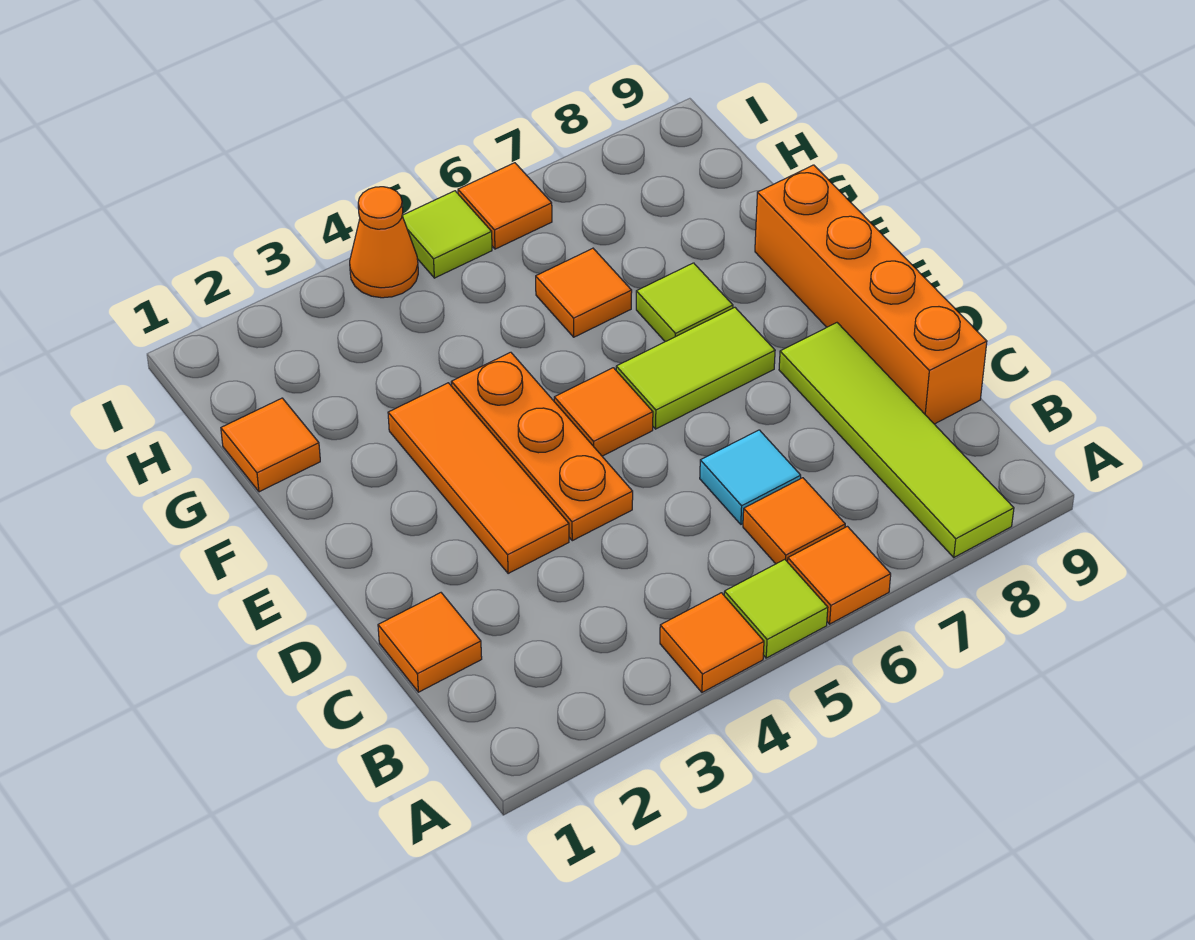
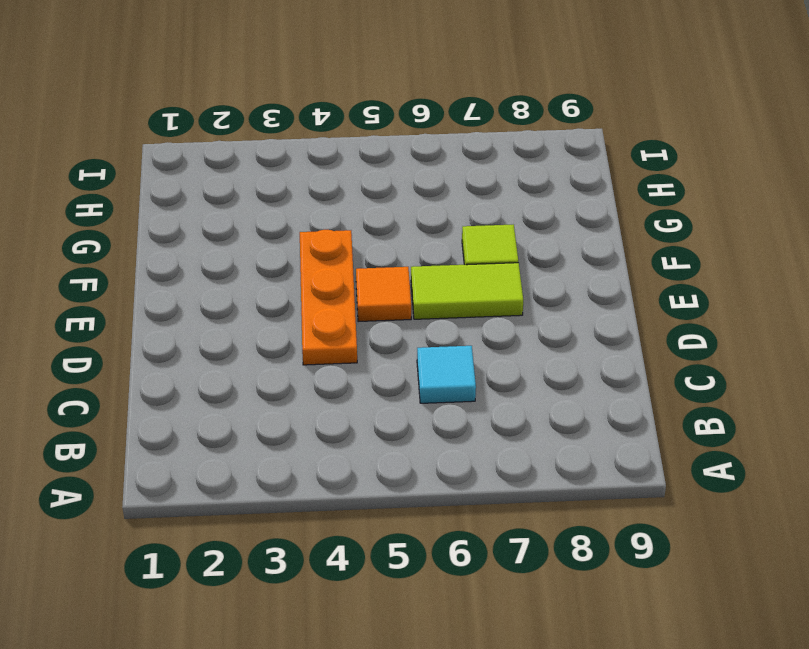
none -> orange tile A4 level 1
none -> lime tile A5 level 1
none -> orange tile A6 level 1

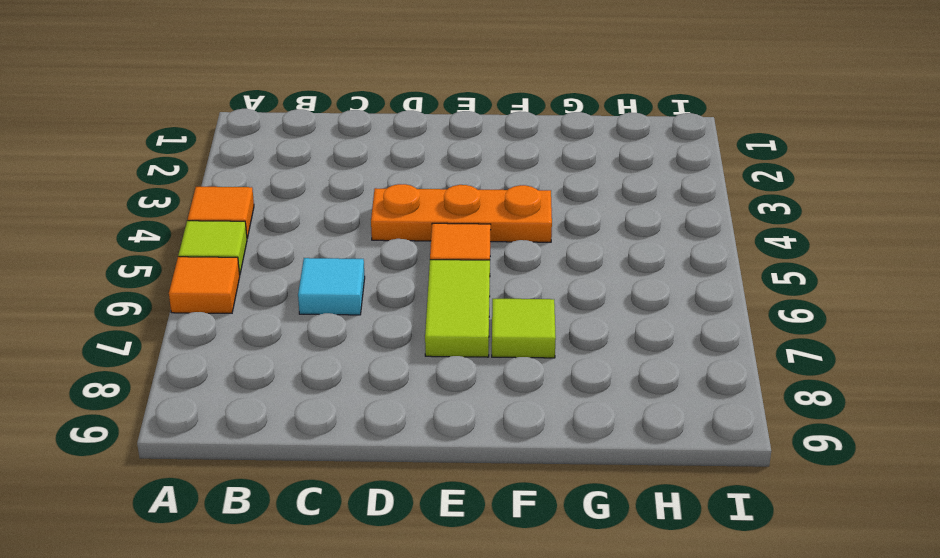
none -> lime tile A8:D8 level 1
none -> orange tile B6 level 1
none -> orange tile C1 level 1

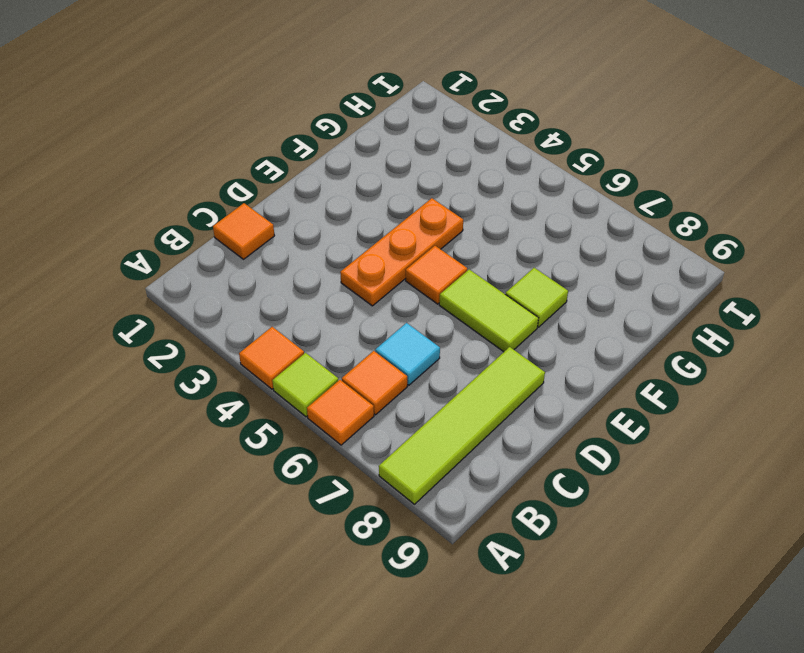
none -> orange brick C9:F9 level 1
none -> orange tile D3:F3 level 1
none -> orange tile G1 level 1

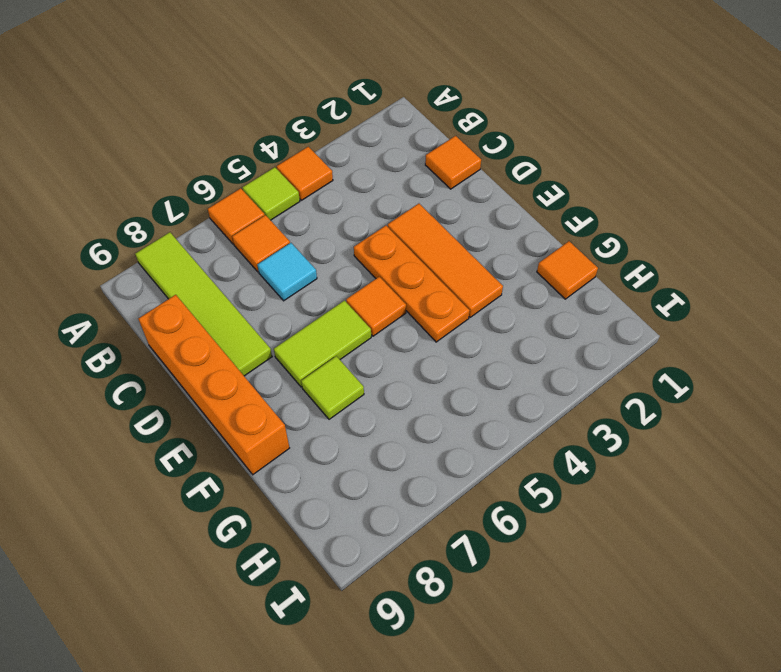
none -> orange tile G6 level 1
none -> orange cone I4 level 1
none -> lime tile I5 level 1

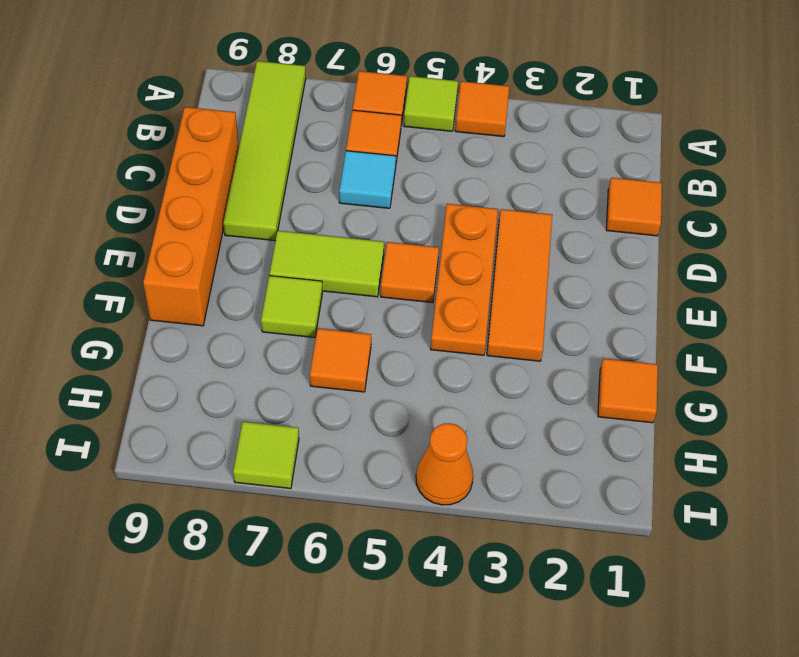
lime tile I7 level 1 -> lime tile I5 level 1
none -> orange tile I6 level 1

